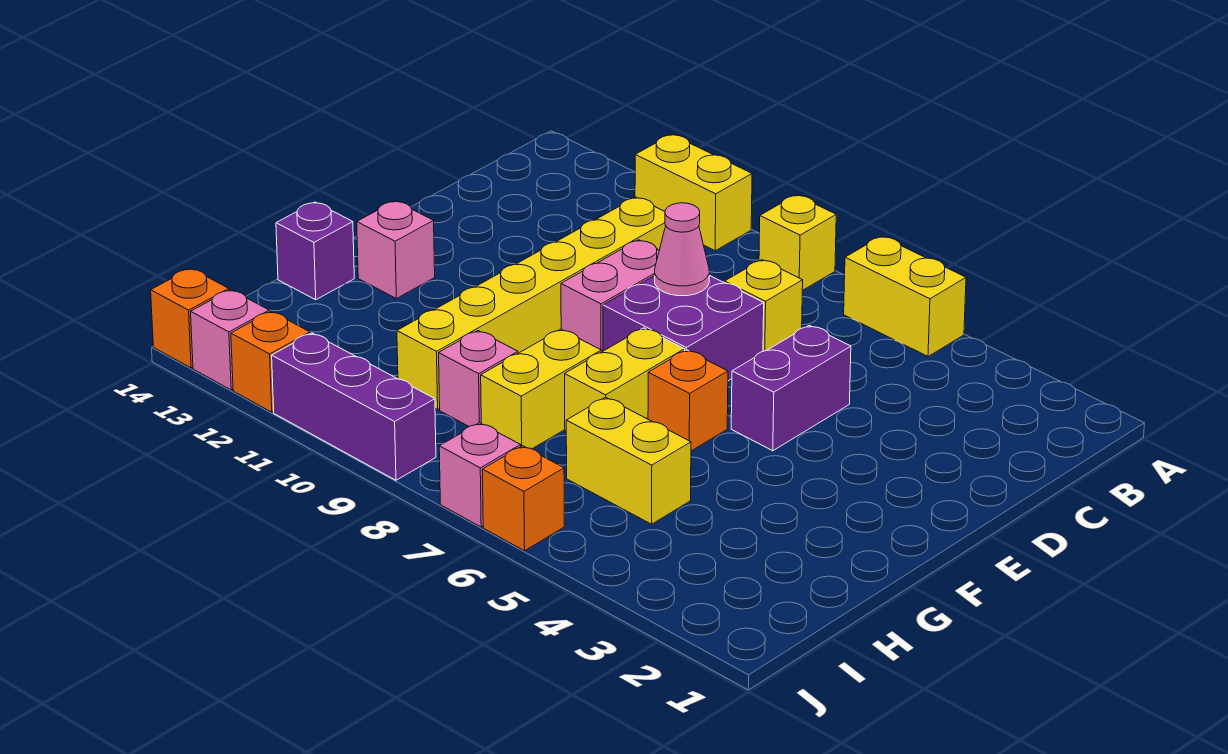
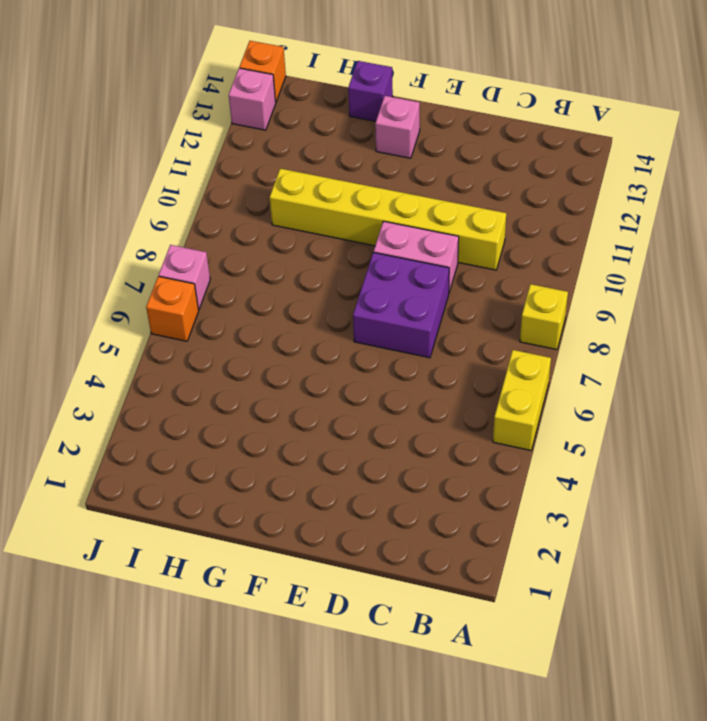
none -> yellow brick A10:A11 level 1
none -> yellow brick C7 level 1
none -> purple brick D5:E5 level 1

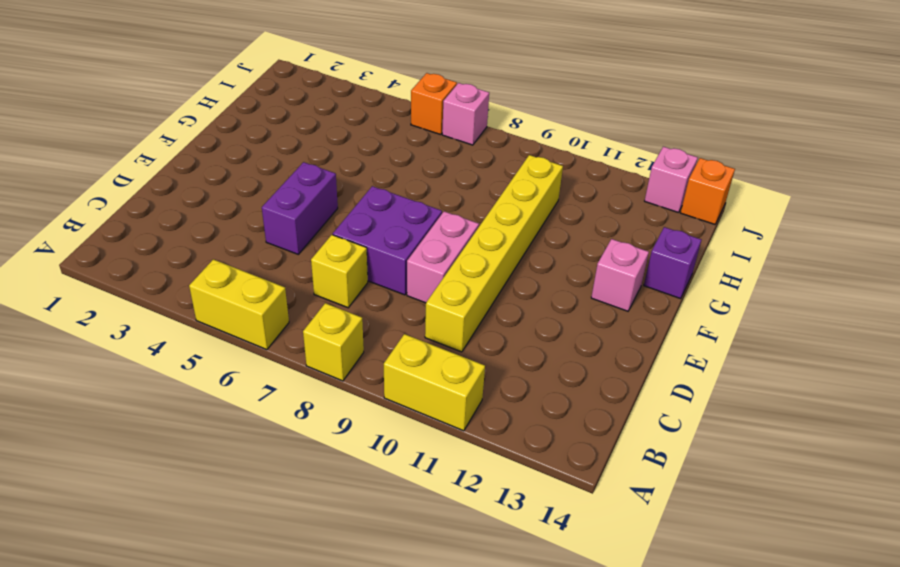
none -> orange brick F6 level 1
none -> yellow brick F7:G7 level 1
none -> yellow brick G8:H8 level 1

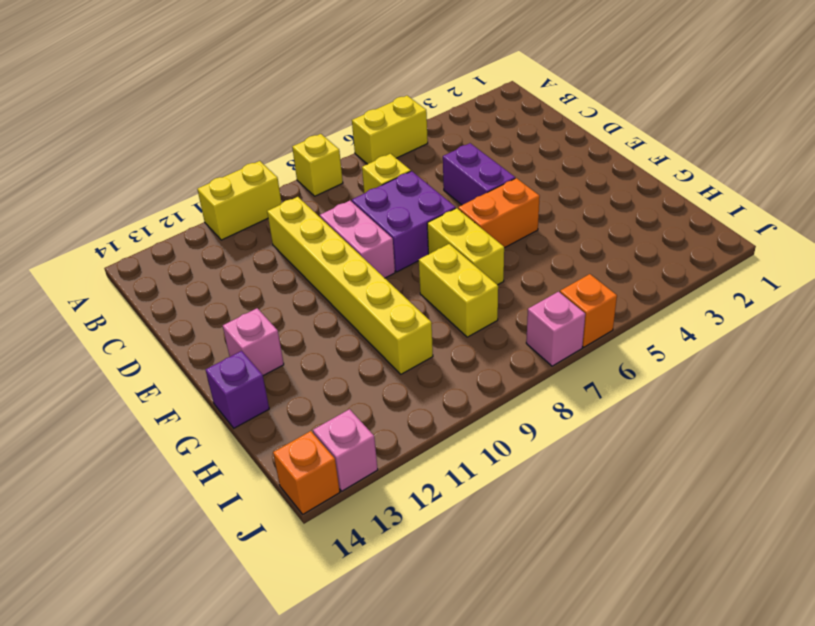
orange brick F5:F6 level 1 -> orange brick F6 level 1
none -> yellow brick H5:H6 level 1
none -> pink brick H9 level 1
none -> purple brick J9:J11 level 1

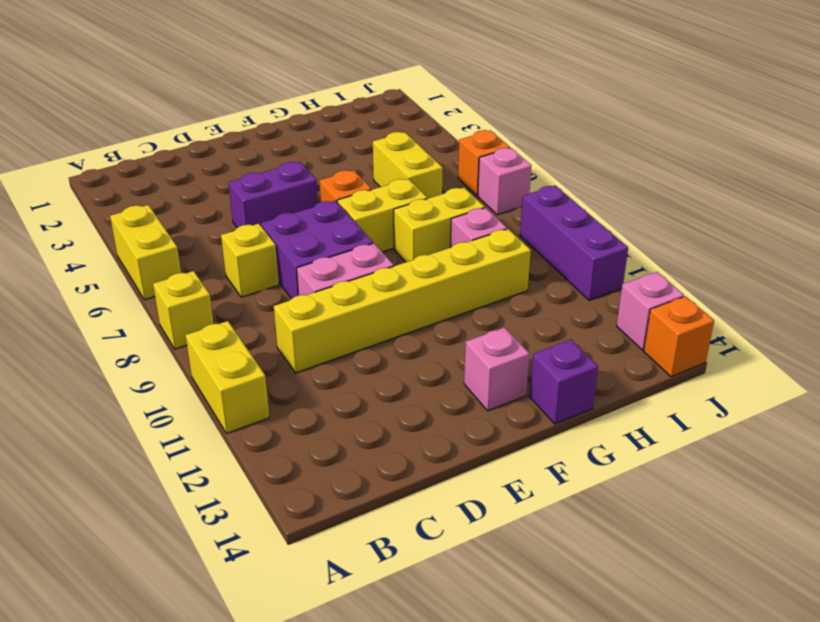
none -> orange brick J12 level 1
none -> pink cone D8 level 2

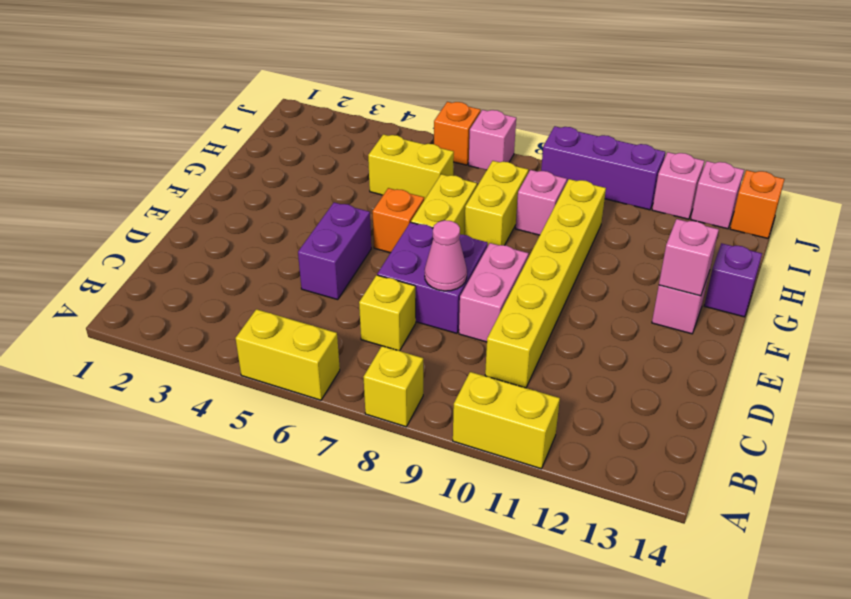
pink brick F13 level 2 -> none
pink brick J12 level 1 -> orange brick J12 level 1

